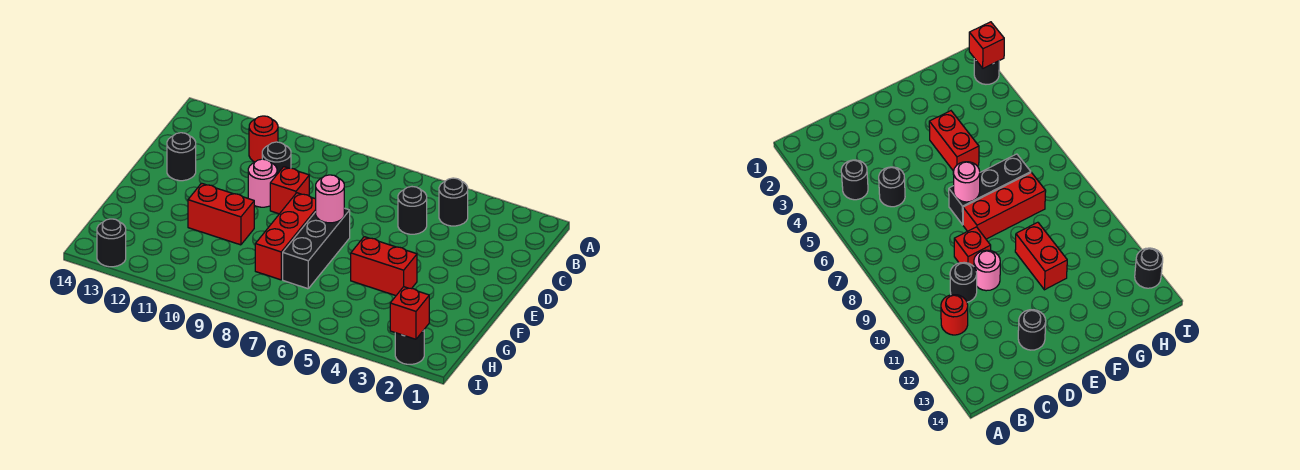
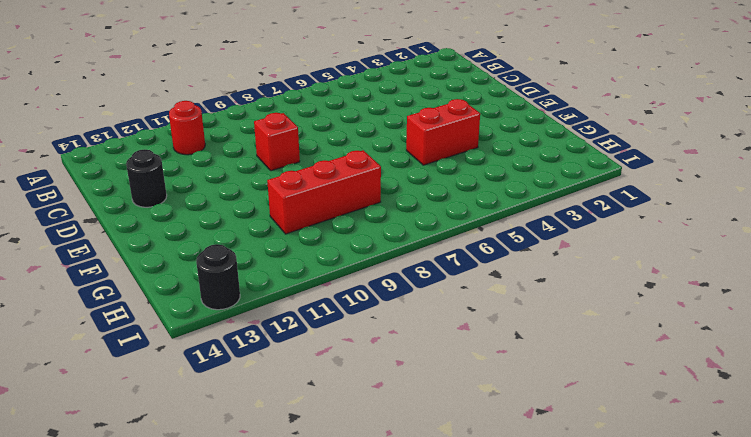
red brick G8:G10 level 1 -> red brick E8:G8 level 1
none -> black round brick B4 level 1
none -> black round brick C5 level 1
none -> black round brick C10 level 1

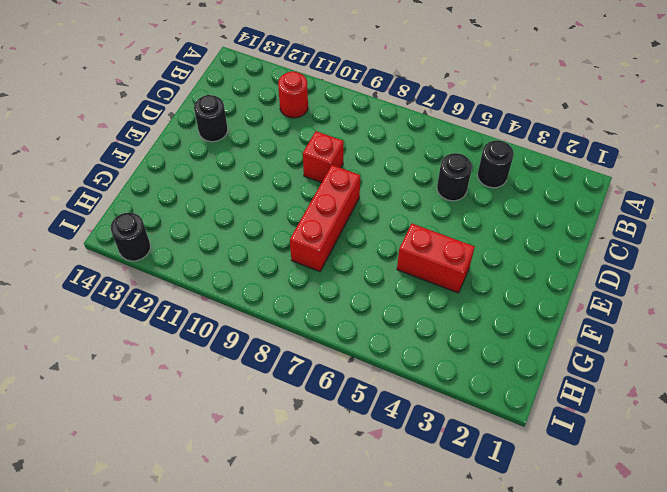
none -> black round brick C10 level 1
none -> pink round brick D10 level 1
none -> black brick E7:G7 level 1

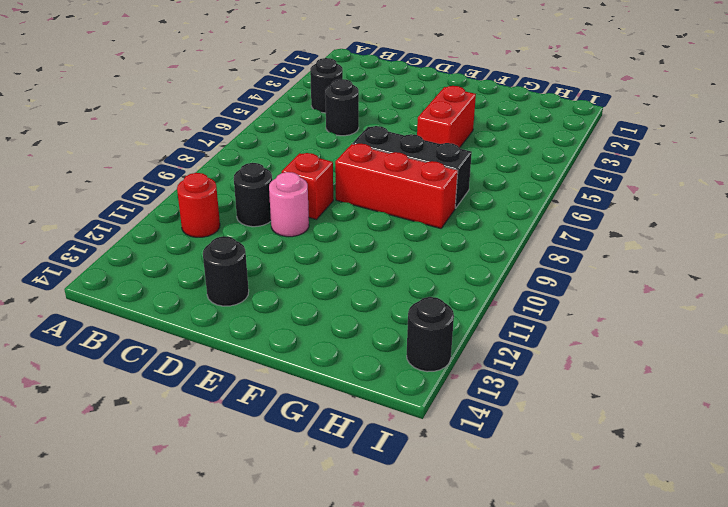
none -> red brick F10:F11 level 1
none -> black round brick I2 level 1
none -> pink round brick E7 level 2

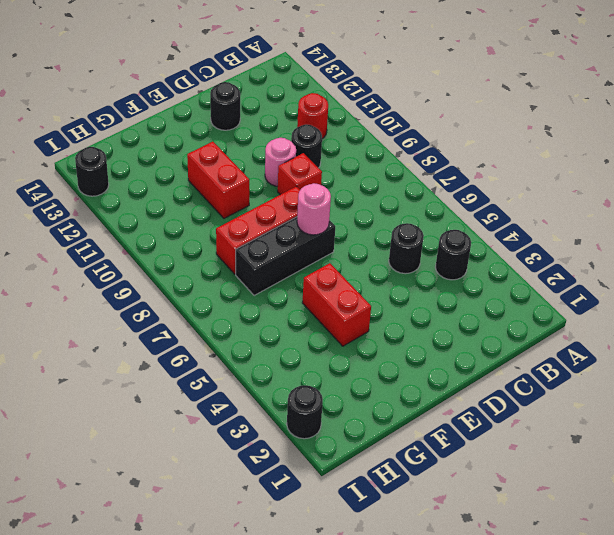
none -> red brick I2 level 2

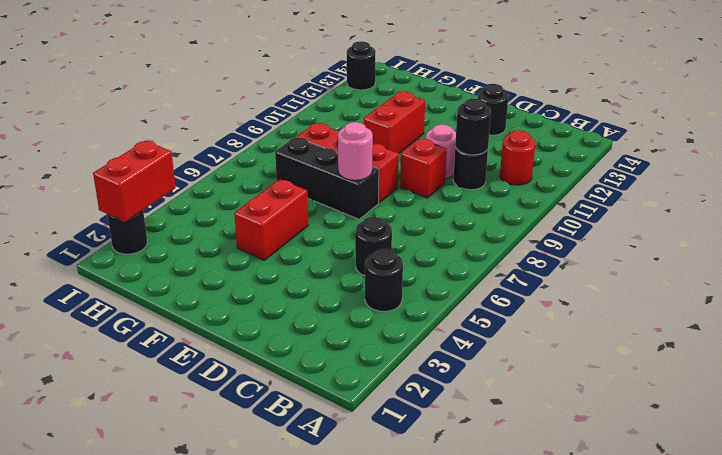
black round brick C10 level 2 -> none
red brick I2:I3 level 2 -> red brick I2 level 2

